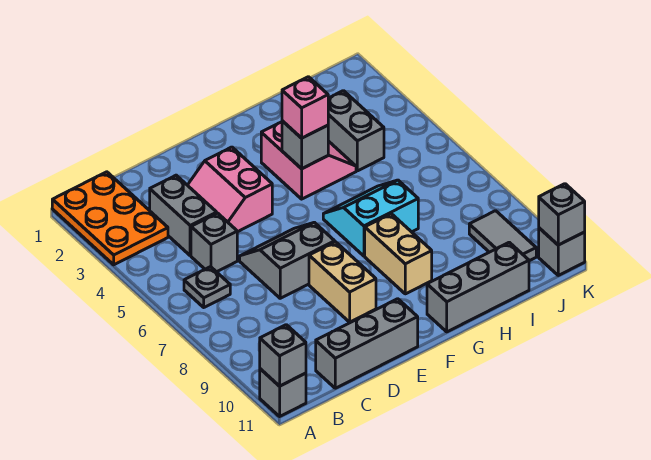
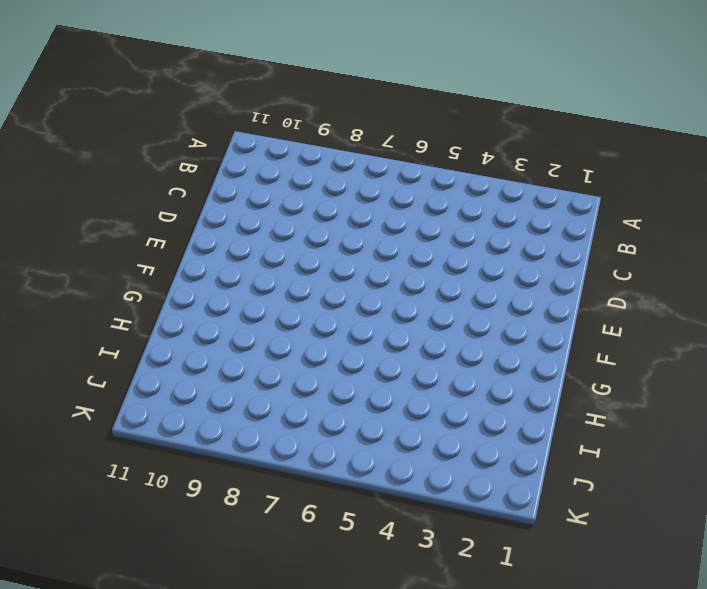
none -> orange plate A1:B3 level 1
none -> grey brick A11 level 1
none -> grey plate B6 level 1

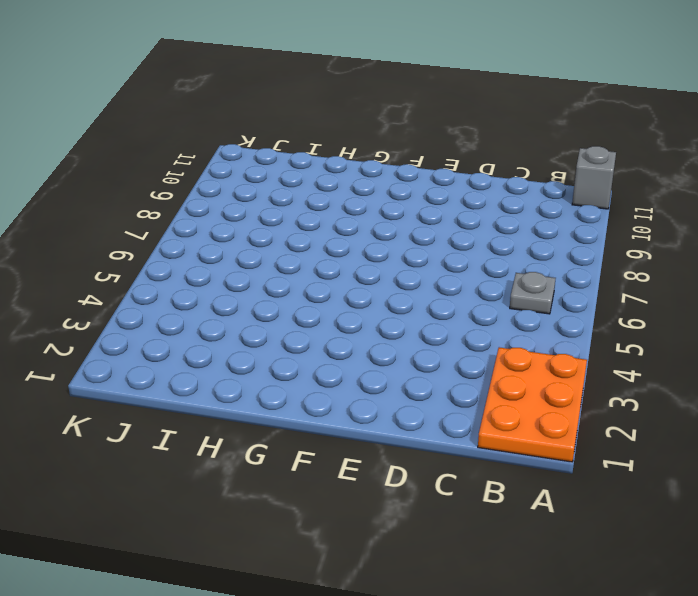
none -> grey brick C3:C4 level 1
none -> grey brick C5 level 1
none -> grey brick C11:E11 level 1

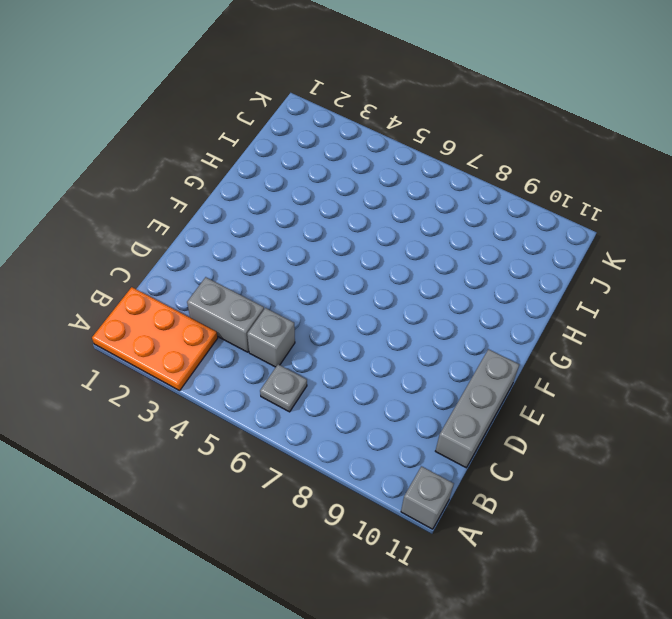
none -> pink slope D3:E4 level 1 top E
none -> grey slope D6:E7 level 1 top 7
none -> tan brick E8:E9 level 1

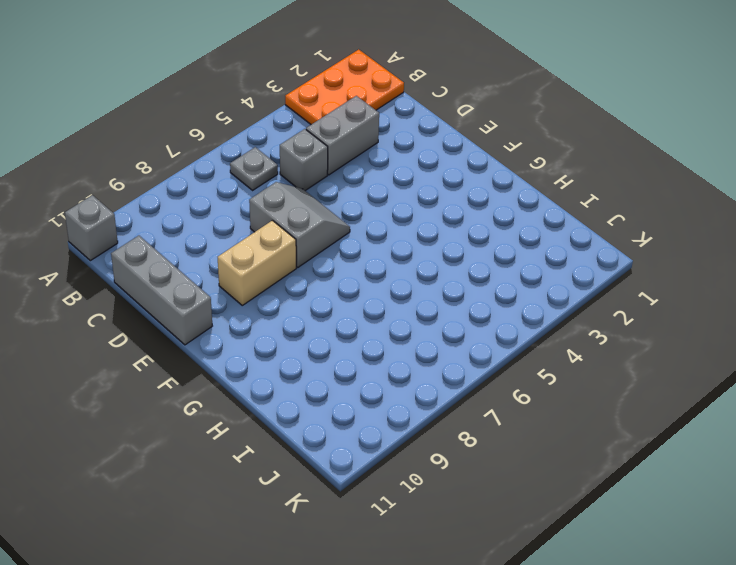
none -> pink slope D3:E4 level 1 top E
none -> pink slope G3:H4 level 1 top G
none -> cyan slope G6:H7 level 1 top 7

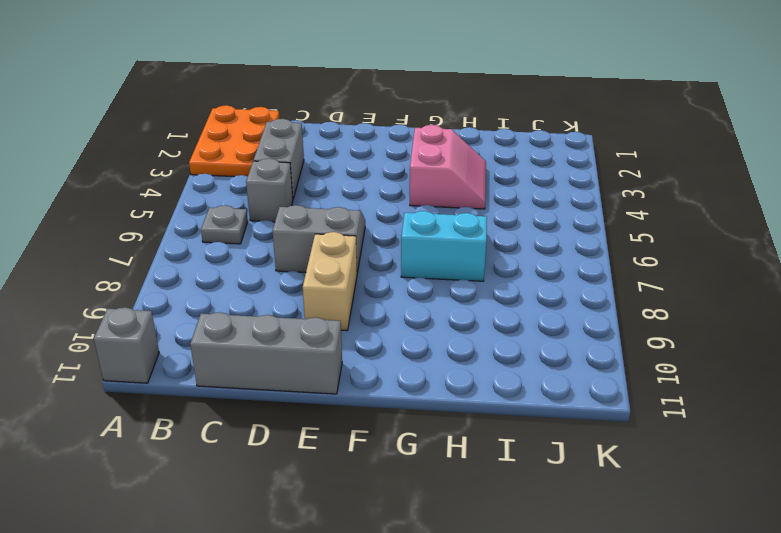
none -> pink slope D3:E4 level 1 top E
none -> tan brick G8:G9 level 1
none -> grey brick G11:I11 level 1

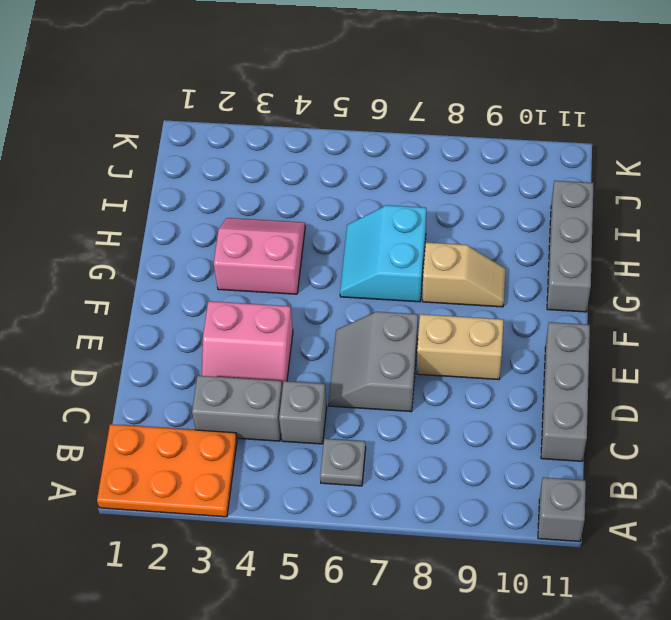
tan slope G8:G9 level 1 top 8 -> tan brick G8:G9 level 1
none -> grey brick I3:I4 level 1
none -> grey tile J9:J10 level 1
none -> grey brick K11 level 1

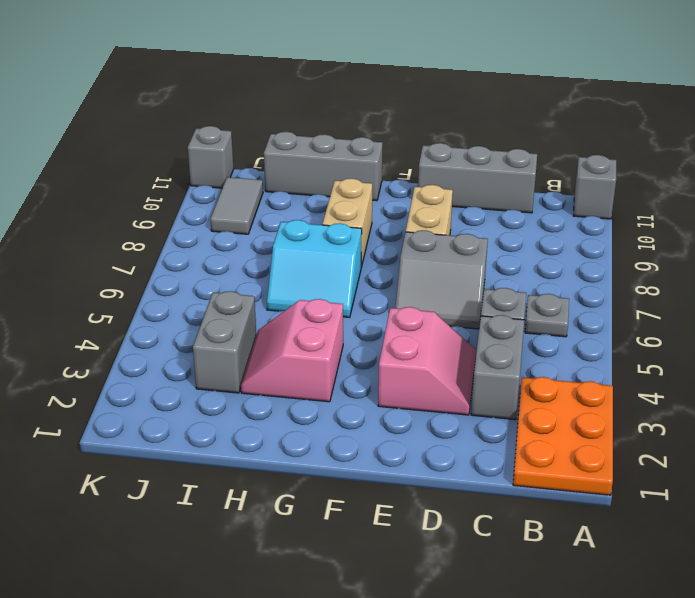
none -> grey brick A11 level 2
none -> grey brick G4 level 2
none -> grey brick K11 level 2

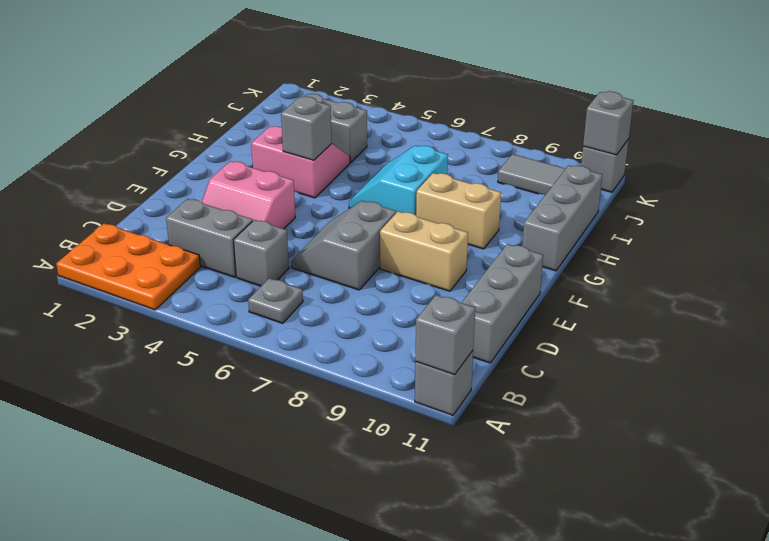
none -> pink brick G4 level 3

